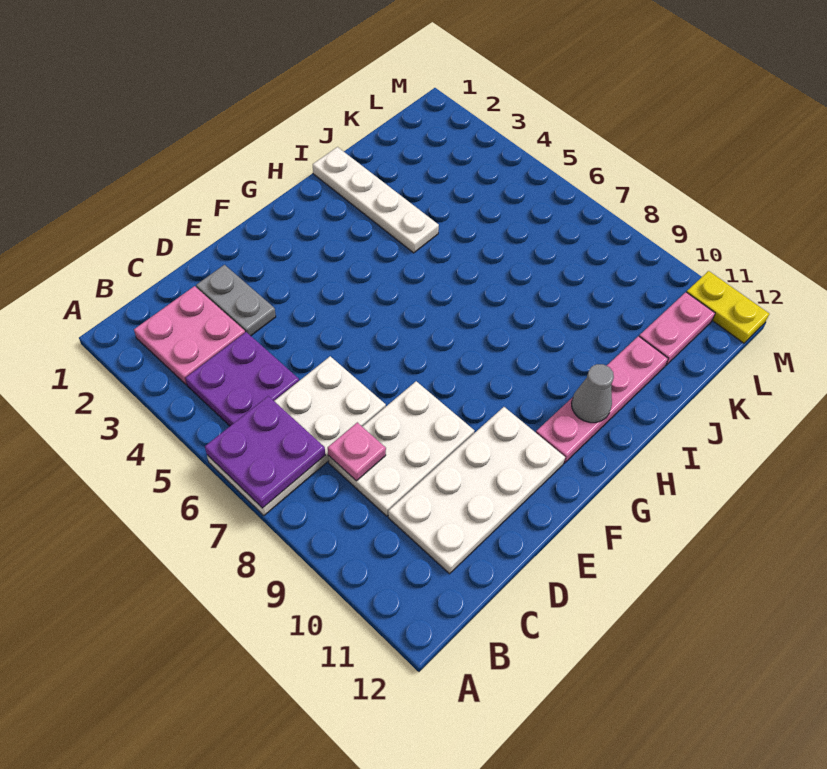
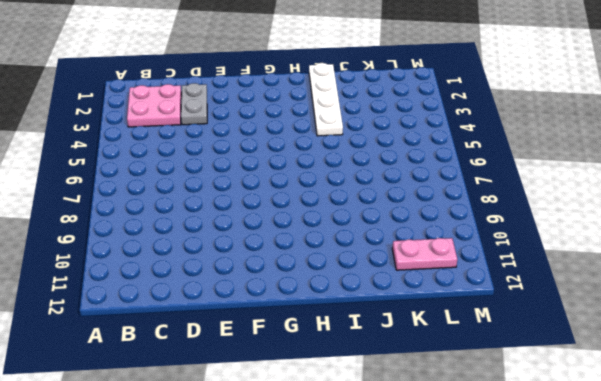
none -> white plate A6:D7 level 1
none -> purple plate B4:C5 level 1
none -> white plate C8:E9 level 1

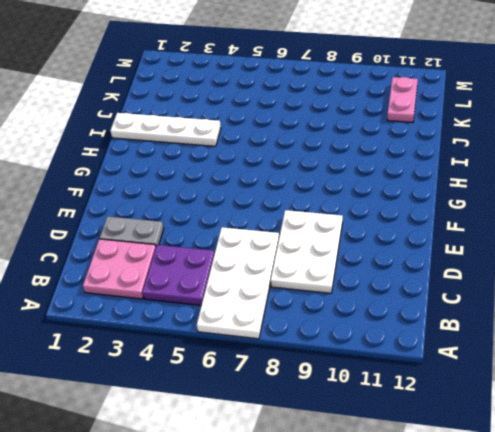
none -> white plate C10:F11 level 1
none -> pink plate G11:J11 level 1
none -> yellow plate M11:M12 level 1

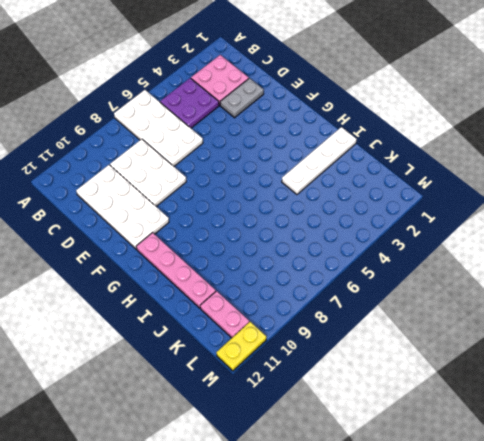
none -> purple plate A6:B7 level 2
none -> pink plate C8 level 2
none -> grey cone H11 level 2

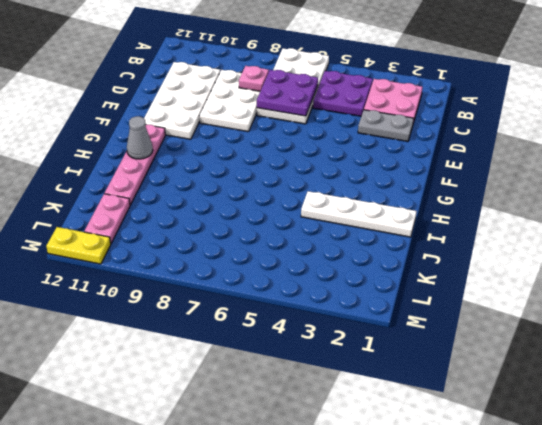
purple plate C6:D7 level 2 -> purple plate A6:B7 level 2

